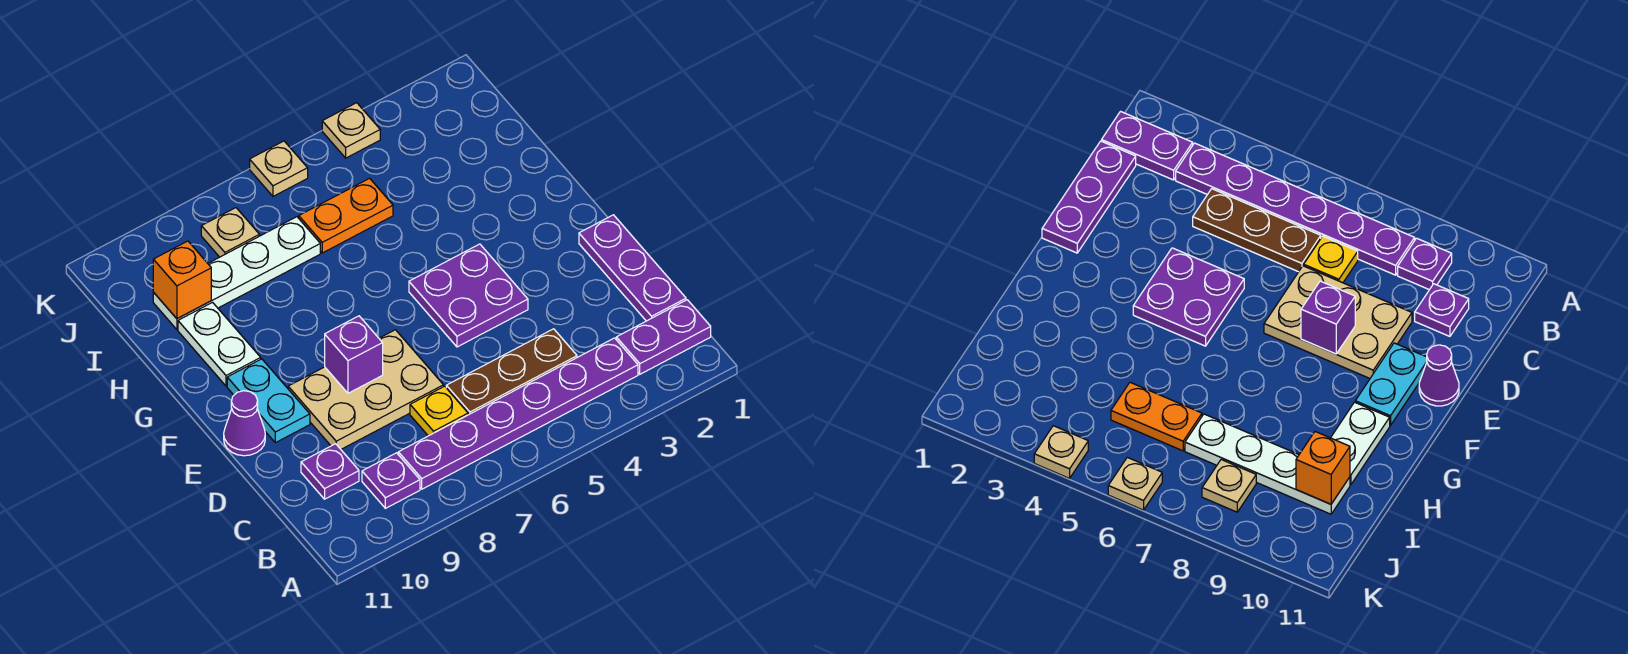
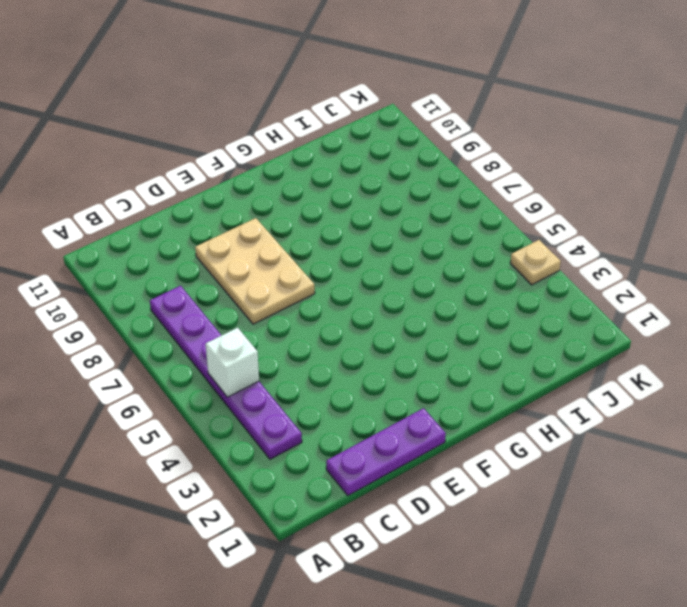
white brick B5 level 2 -> none
none -> purple plate B1:B2 level 1
none -> purple plate B9 level 1
none -> brown plate C4:C6 level 1

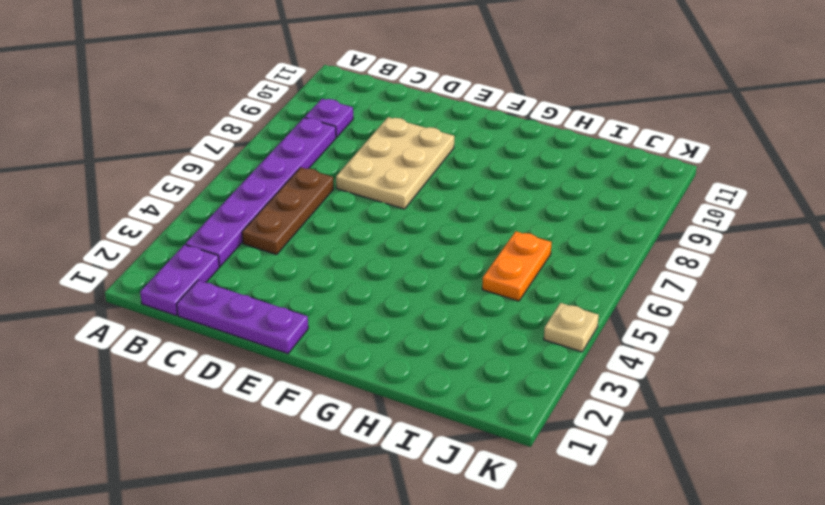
none -> yellow plate C7 level 1
none -> purple plate C10 level 1
none -> purple plate E4:F5 level 1

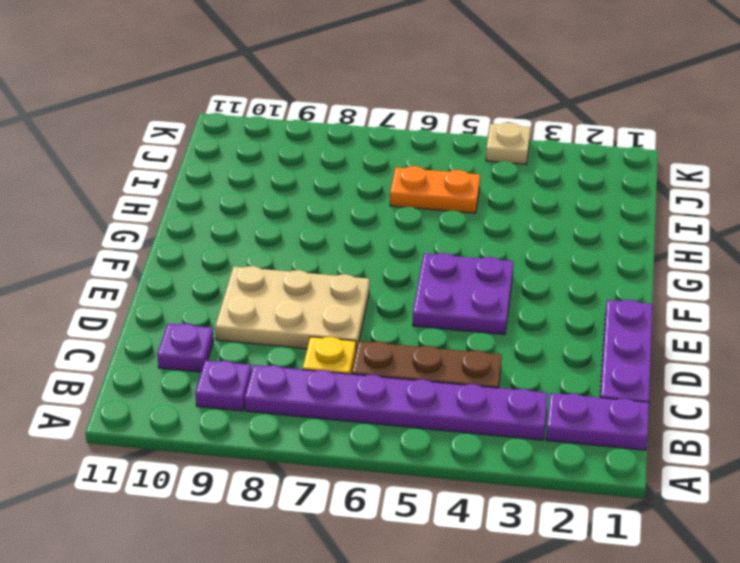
none -> cyan plate E10:F10 level 1
none -> purple cone E11 level 1
none -> white plate G10:H10 level 1

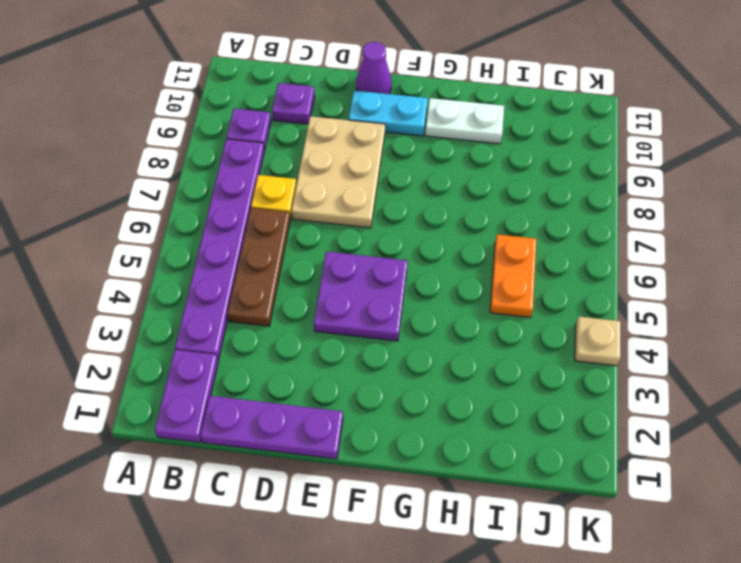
none -> white plate I7:I10 level 1
none -> tan plate J8 level 1
none -> tan plate K6 level 1

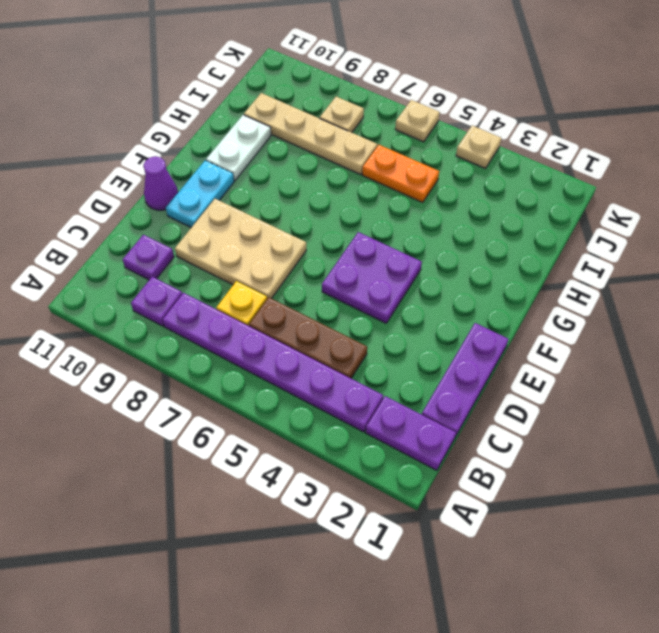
tan plate I7:I10 level 1 -> white plate I7:I10 level 1
none -> purple brick E8 level 2
none -> orange brick I10 level 2

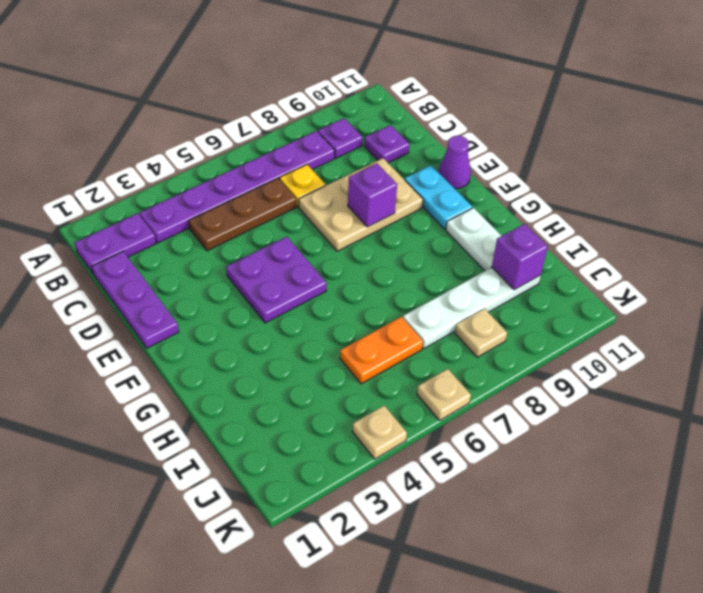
purple brick I10 level 2 -> orange brick I10 level 2

